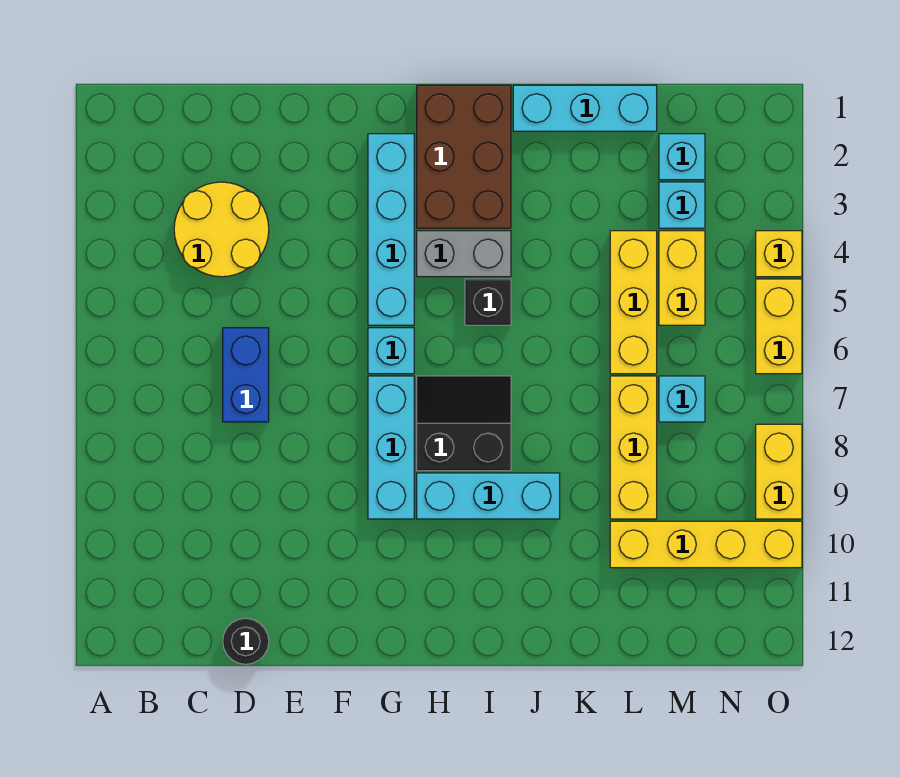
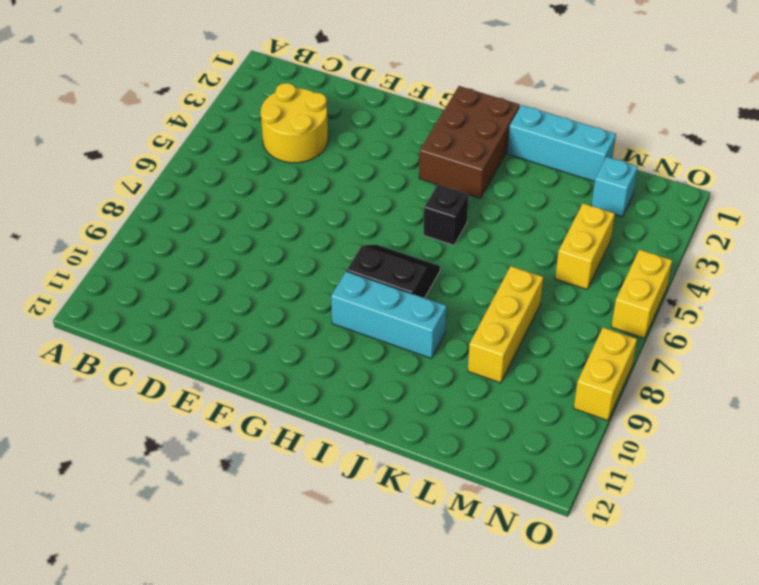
none -> blue brick D6:D7 level 1
none -> black round brick D12 level 1
none -> cyan brick G2:G5 level 1

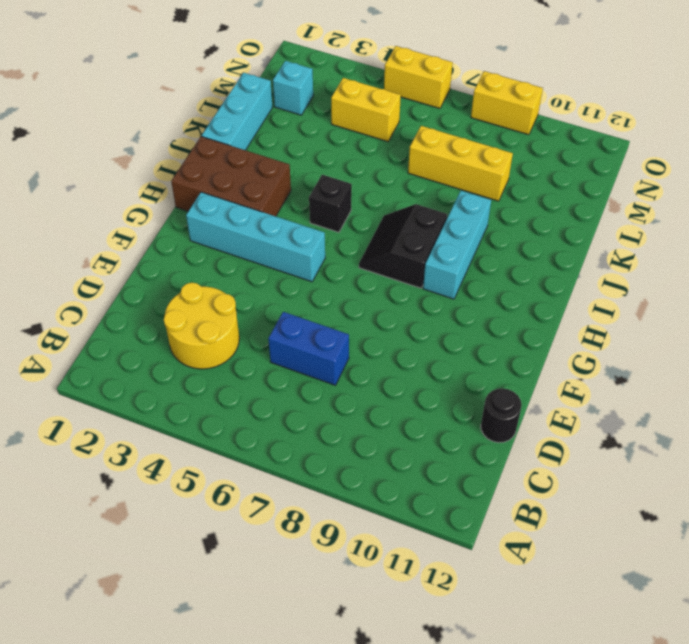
none -> cyan brick G6 level 1
none -> cyan brick G7:G9 level 1
none -> grey brick H4:I4 level 1

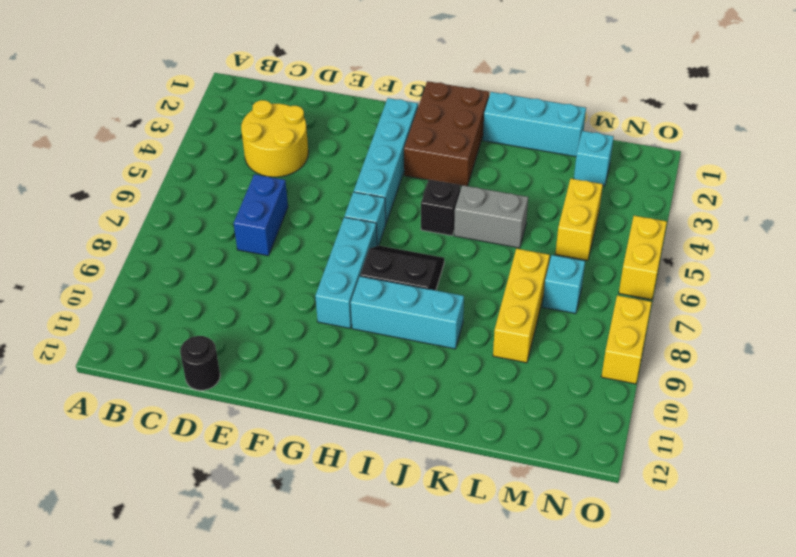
grey brick J5:K5 level 1 -> grey brick H4:I4 level 1
none -> yellow brick L4:L6 level 1
none -> yellow brick L10:O10 level 1
none -> cyan brick M3 level 1

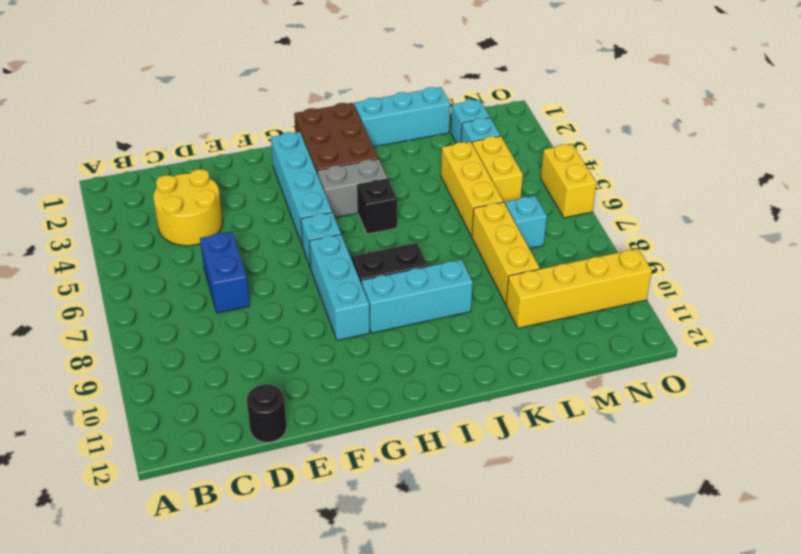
none -> yellow brick O4 level 1
none -> yellow brick O8:O9 level 1

